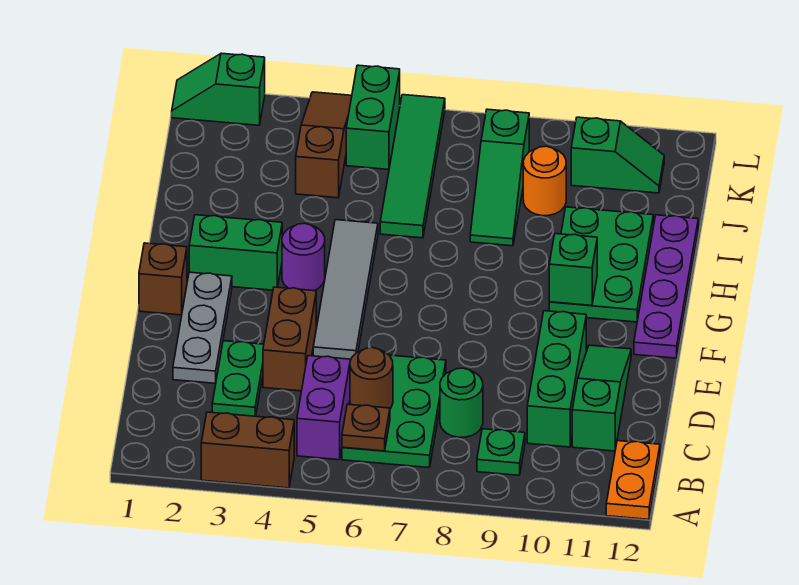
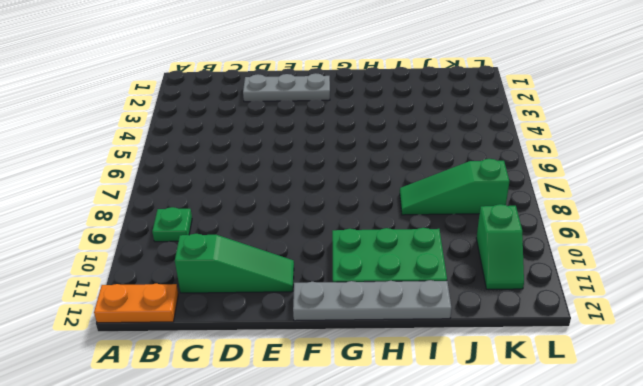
grey plate F12:I12 level 1 -> purple plate F12:I12 level 1
none -> brown brick A3:A4 level 1
none -> purple brick B5:C5 level 1
none -> green plate B6:D7 level 1

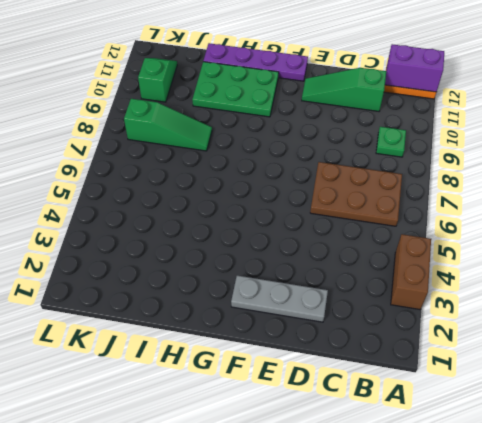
purple brick A12:B12 level 2 -> purple brick B5:C5 level 1
brown plate B6:D7 level 1 -> green plate B6:D7 level 1
none -> green plate C3:D3 level 1
none -> green round brick C8 level 1
none -> green brick C10:E10 level 1

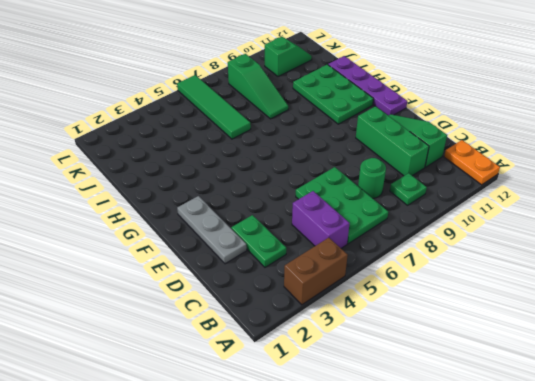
none -> brown brick D4:E4 level 1
none -> grey tile E5:H5 level 1
none -> brown brick F1 level 1

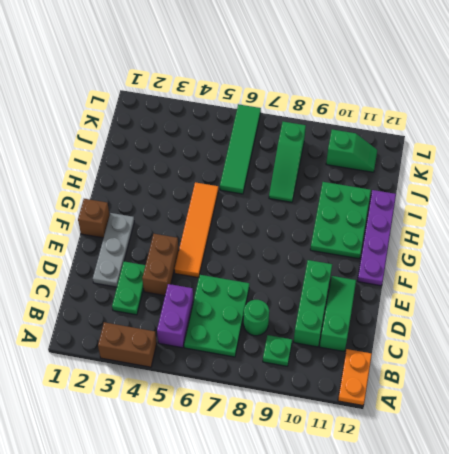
orange tile E5:H5 level 1 -> grey tile E5:H5 level 1
none -> green brick G2:G3 level 1
none -> purple round brick G4 level 1
none -> brown slope J4:L4 level 1 top J

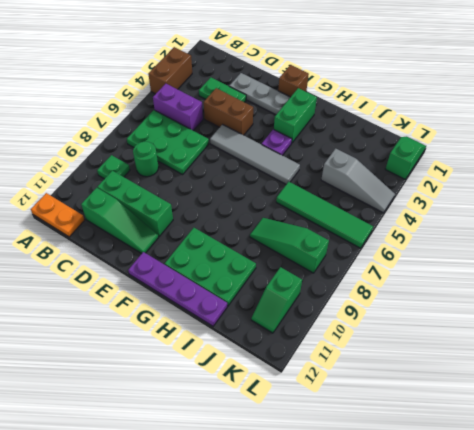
purple plate G4 level 1 -> purple round brick G4 level 1
grey slope J4:L4 level 1 top J -> brown slope J4:L4 level 1 top J
none -> orange round brick J9 level 1
none -> green brick K5:L5 level 1
none -> brown plate B6 level 2

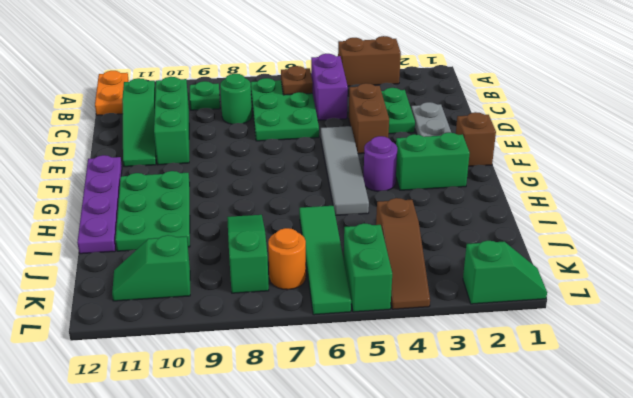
orange round brick K7 level 1 -> orange round brick J9 level 1
none -> brown round brick C6 level 2
none -> green brick G10 level 2

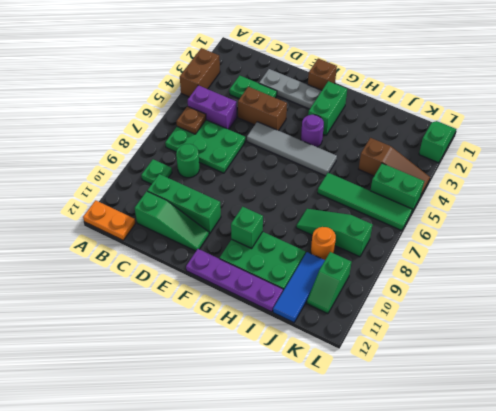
blue tile J10:J12 level 1 -> none
none -> brown round brick C6 level 2

